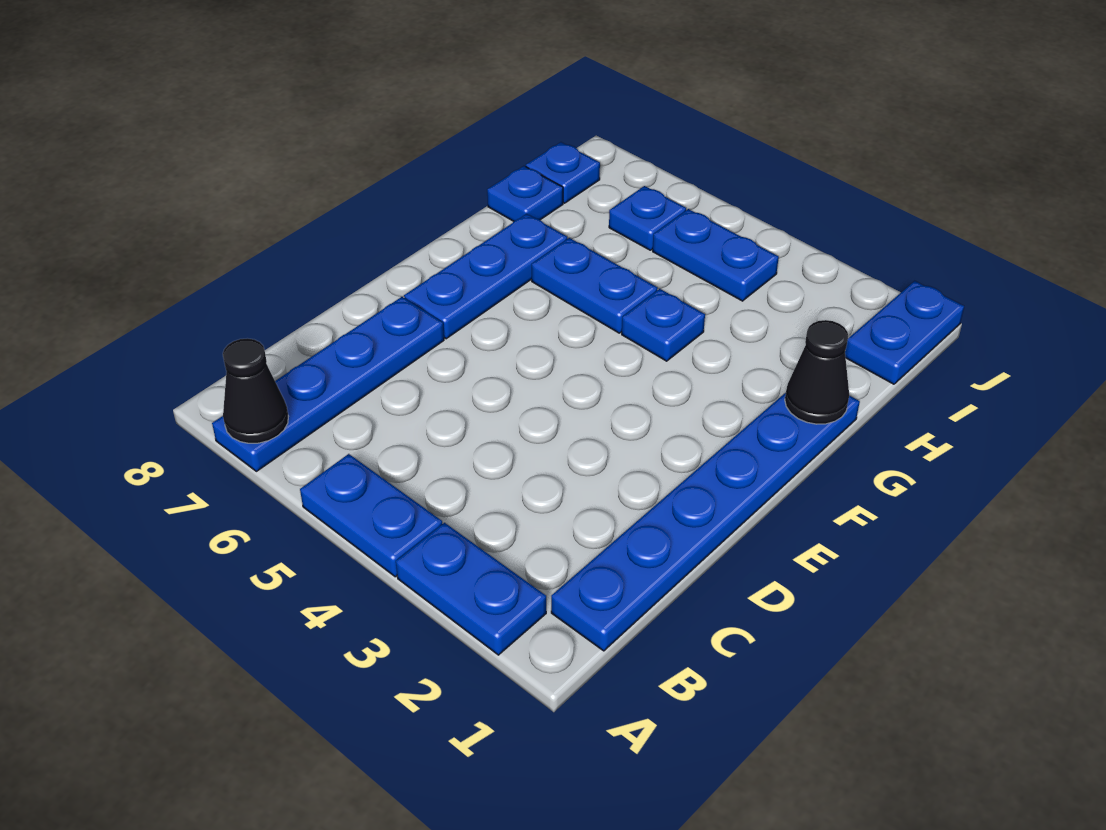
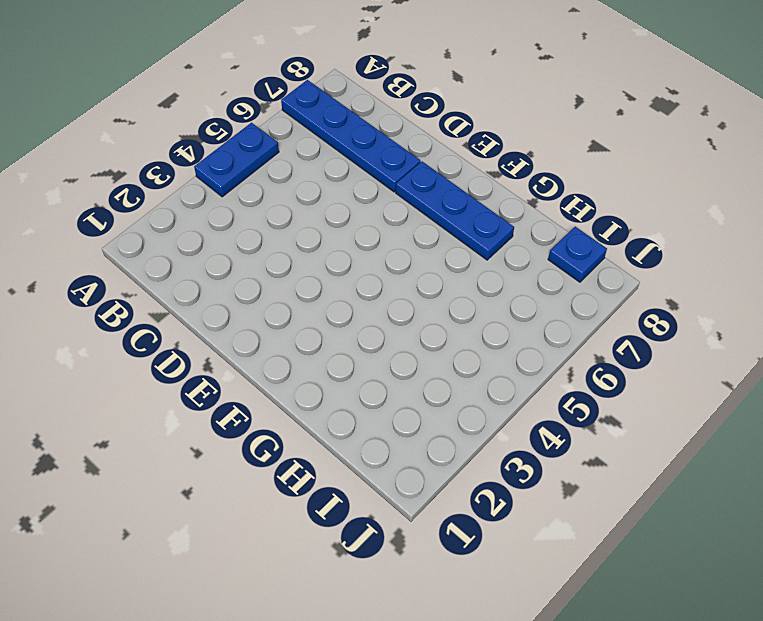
none -> blue plate A2:A3 level 1
none -> blue plate B1:G1 level 1
none -> blue plate G4 level 1

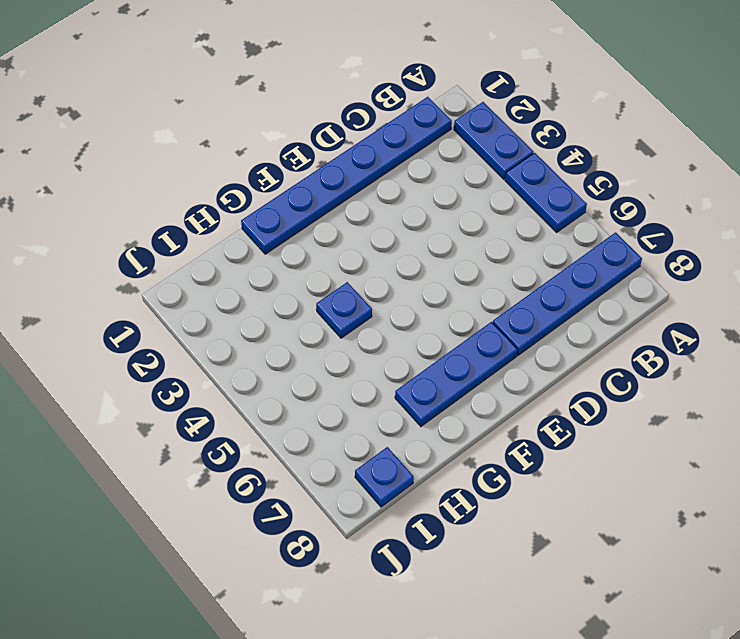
none -> blue plate G5:G6 level 1
none -> blue plate H8 level 1
none -> blue plate I1:J1 level 1

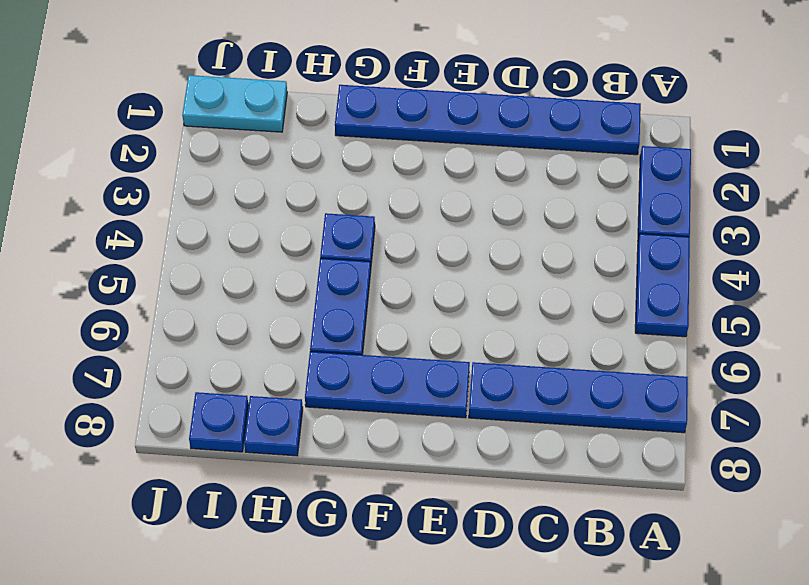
cyan plate I1:J1 level 1 -> blue plate I1:J1 level 1
none -> blue plate I4:I5 level 1
none -> blue plate I6 level 1
none -> black cone A7 level 2

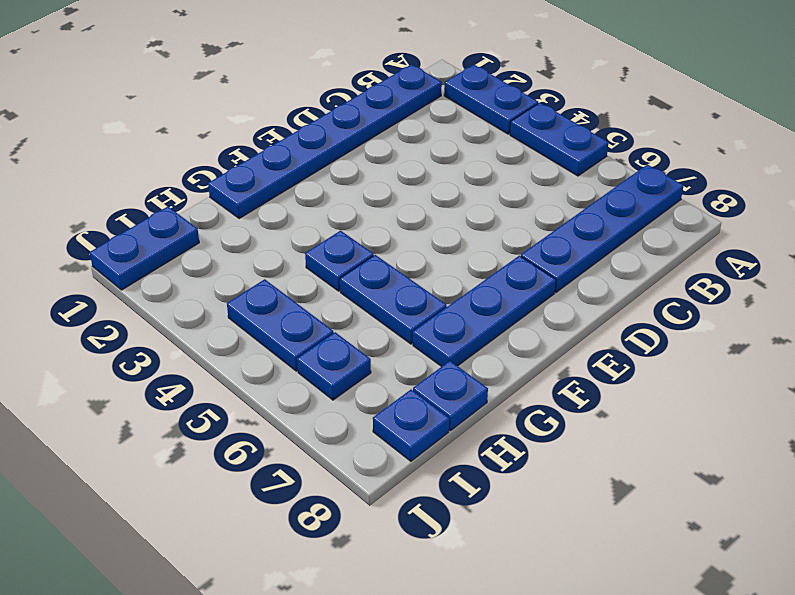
none -> black cone A7 level 2
none -> black cone G1 level 2

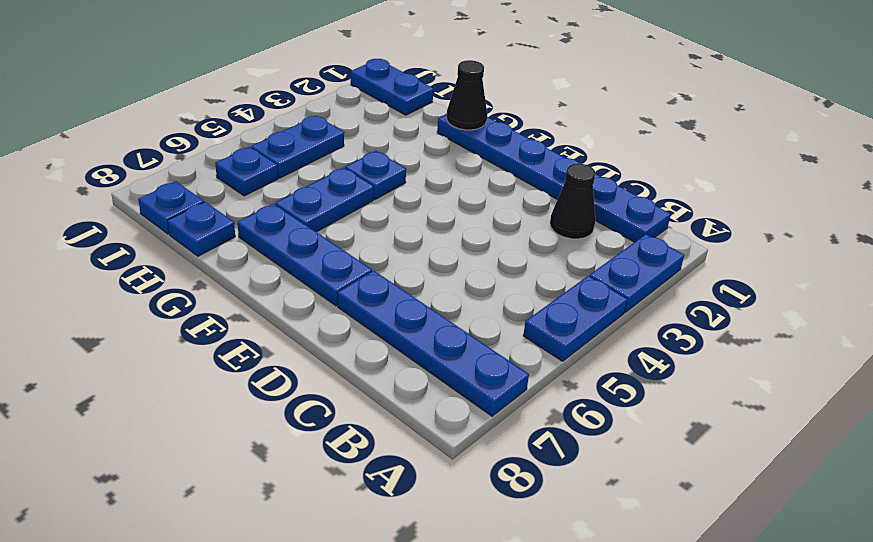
black cone C2 level 1 -> black cone A7 level 2

